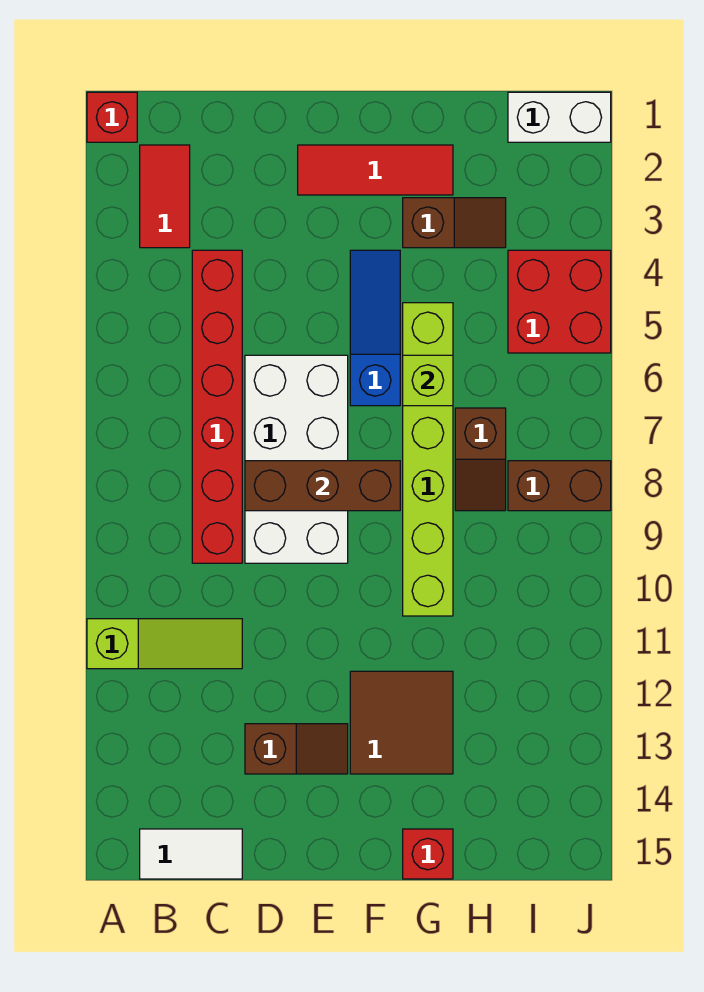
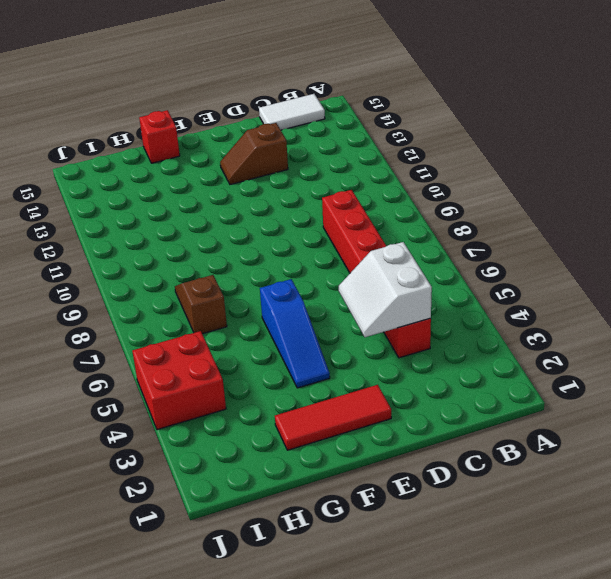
white slope C4:D5 level 2 top C -> none
none -> red brick A1 level 1
none -> lime slope A11:C11 level 1 top A
none -> red tile B2:B3 level 1

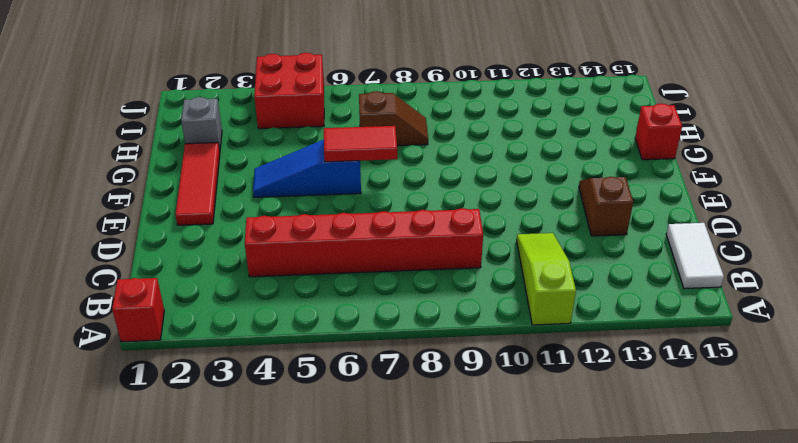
red tile F6:F7 level 2 -> red tile B2:B3 level 1
grey brick H2 level 1 -> none
none -> white brick D6:E9 level 1
none -> brown tile F12:G13 level 1
none -> brown slope G3:H3 level 1 top G

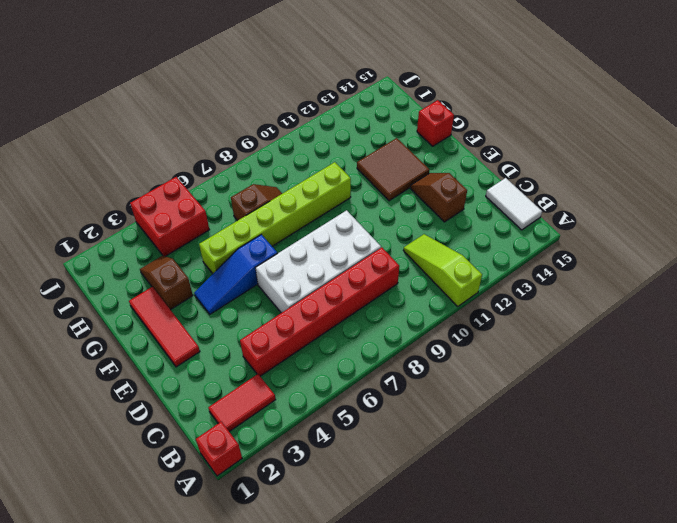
none -> white brick I1:J1 level 1
none -> brown brick I8:J8 level 1
none -> brown brick D8:F8 level 2

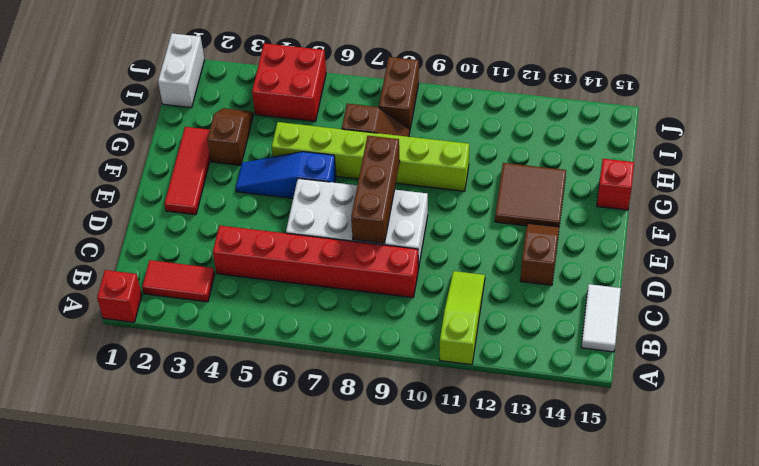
none -> lime brick G6 level 2

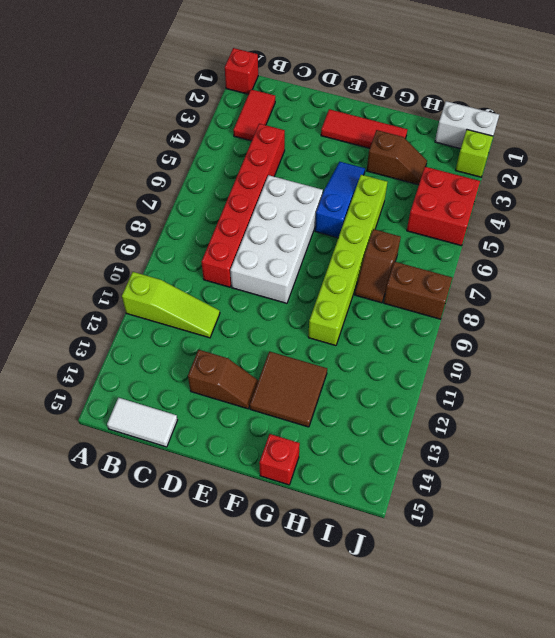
lime brick J2 level 1 -> lime brick G6 level 2
none -> brown brick D8:F8 level 2

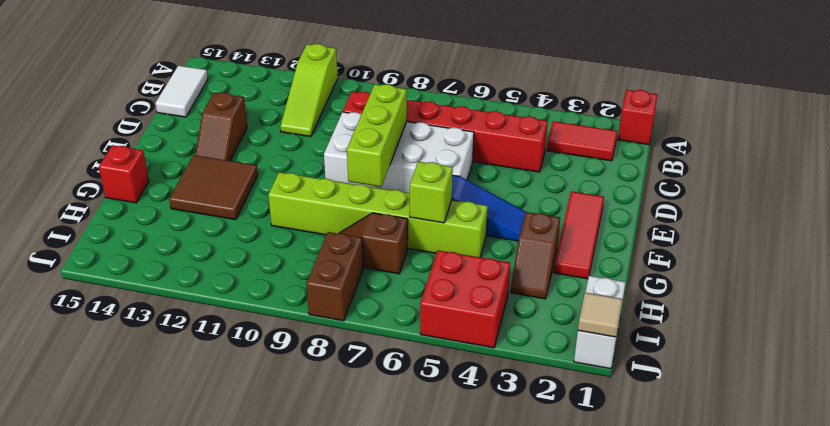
lime brick D8:F8 level 2 -> brown brick D8:F8 level 2
tan tile J1 level 2 -> none

